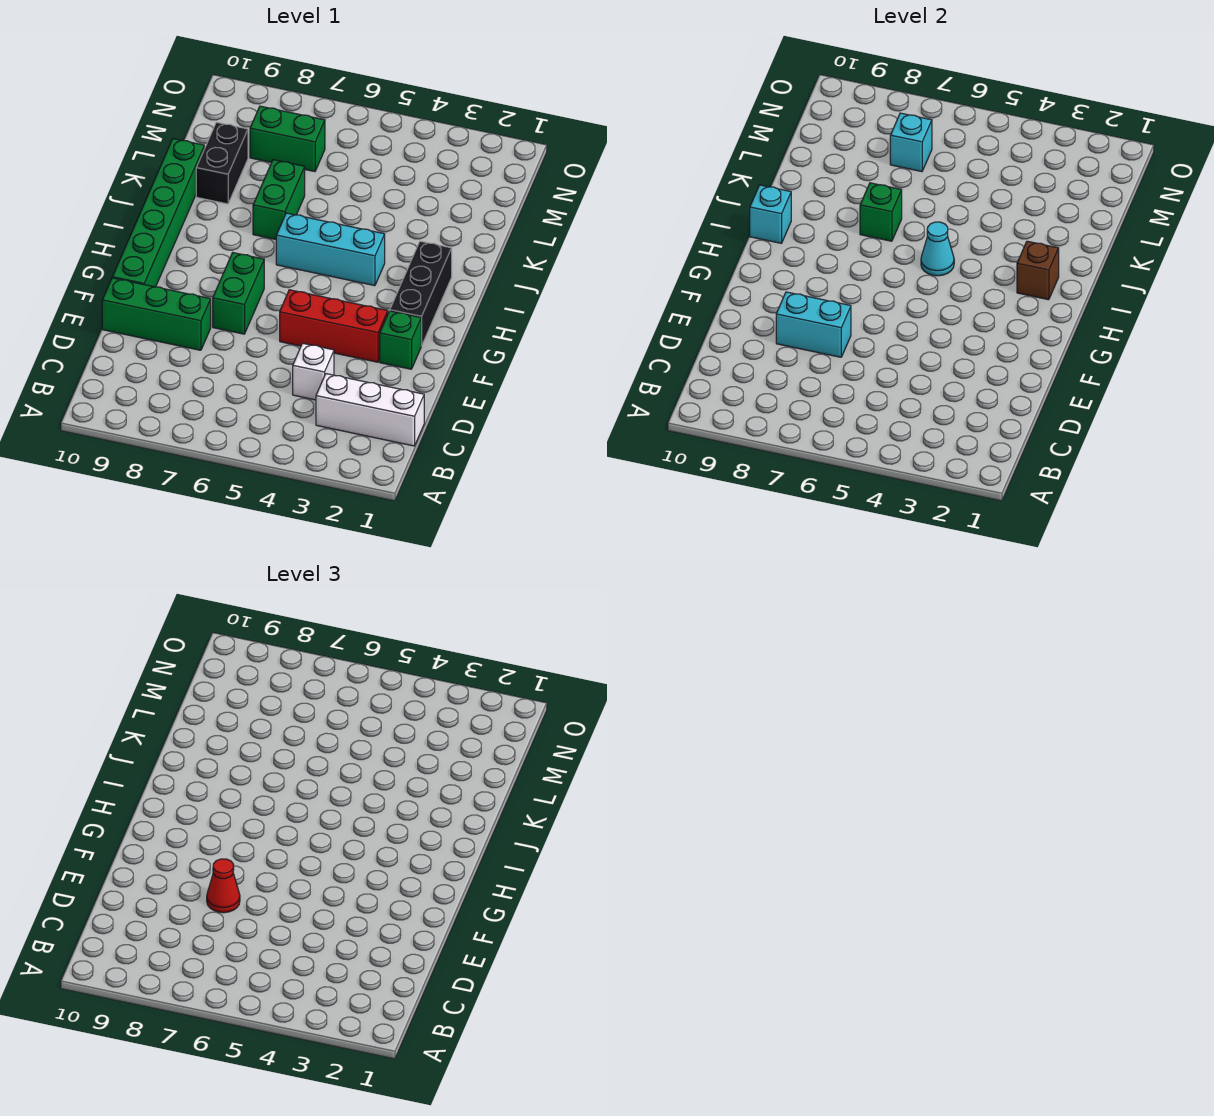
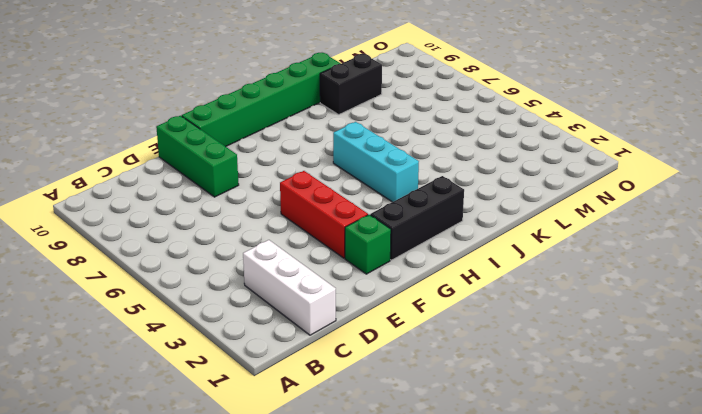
none -> white brick D4 level 1
none -> green brick F7:G7 level 1
none -> green brick J7:K7 level 1

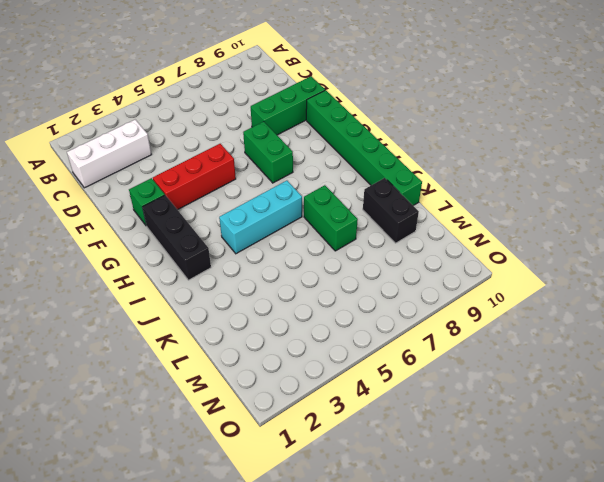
none -> white brick D4 level 1
none -> green brick M7:M8 level 1
none -> cyan brick E7:E8 level 2

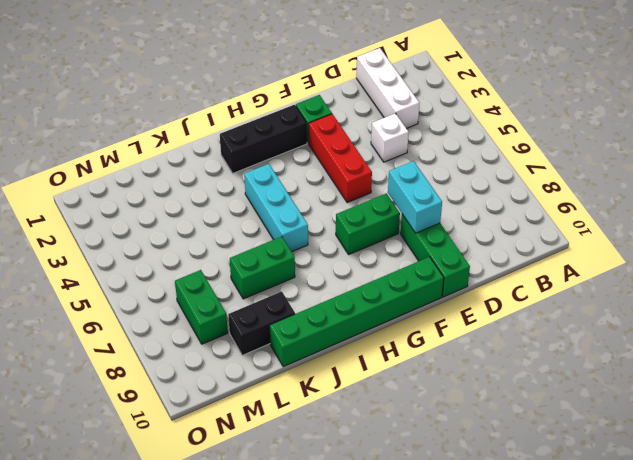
none -> brown brick I2 level 2
none -> cyan cone I5 level 2
none -> cyan brick I10 level 2

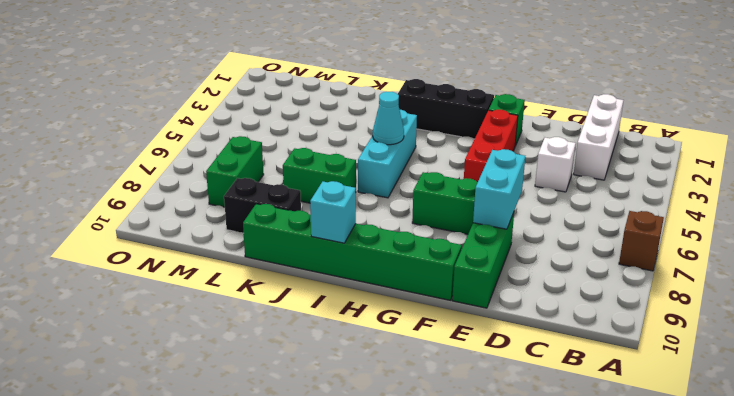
brown brick A7 level 1 -> brown brick I2 level 2
none -> green brick J7 level 2
none -> cyan brick M7 level 2
none -> red cone E7 level 3

